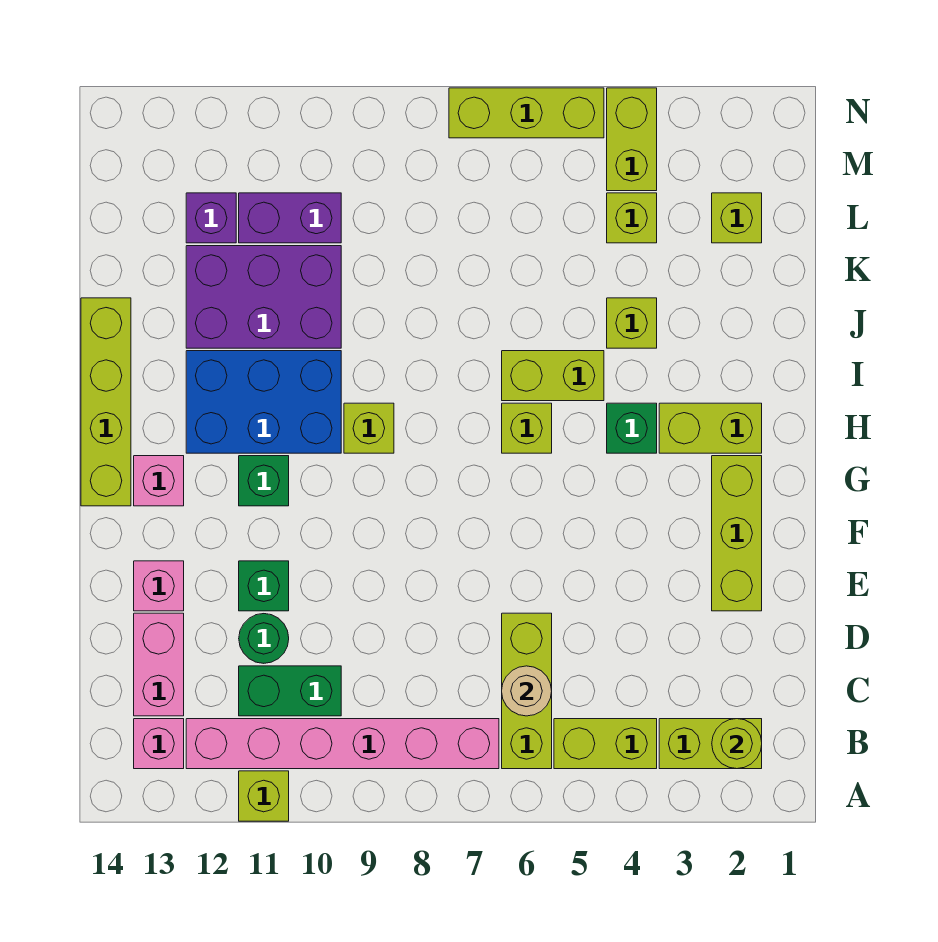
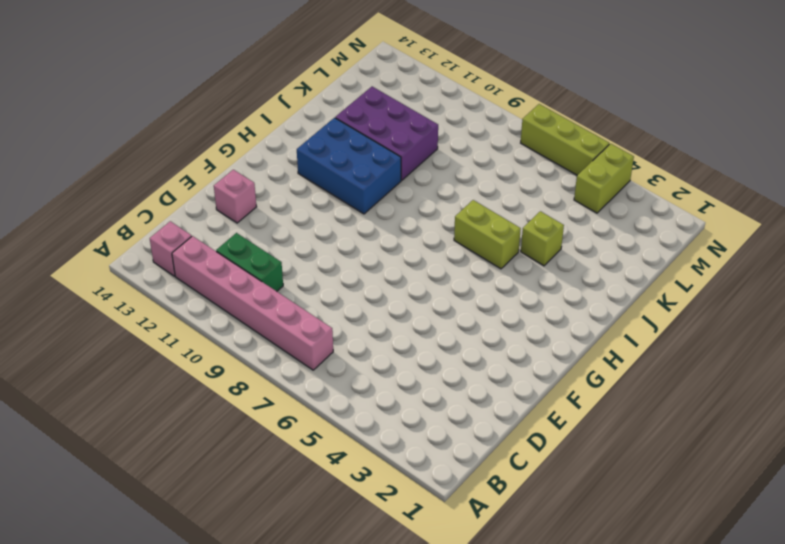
none -> lime brick A11 level 1
none -> lime brick B2:B3 level 1
none -> lime brick B4:B5 level 1
none -> lime brick B6:D6 level 1

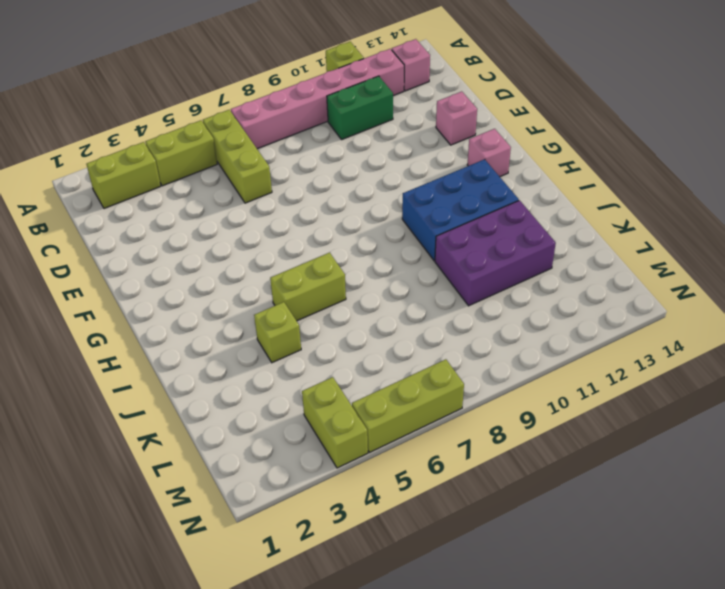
none -> pink brick C13:D13 level 1
none -> green round brick D11 level 1
none -> lime brick E2:G2 level 1
none -> green brick E11 level 1

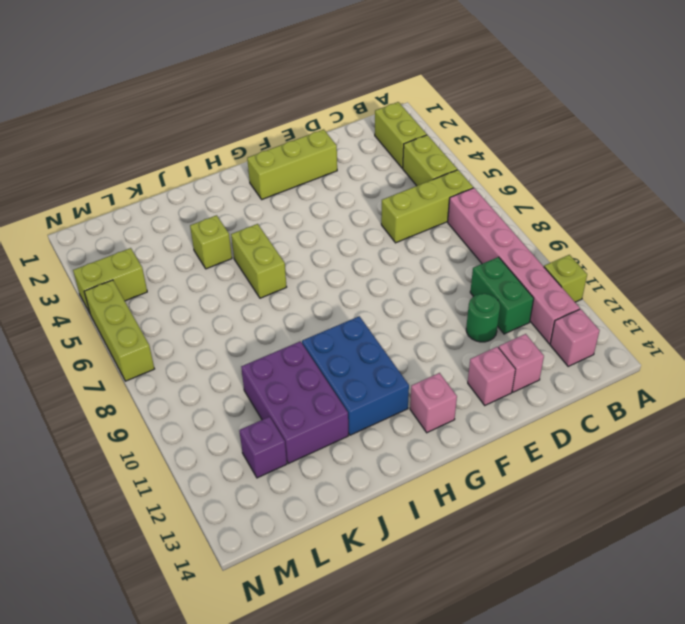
pink brick D13 level 1 -> pink brick C13:D13 level 1
none -> green brick E11 level 1
none -> green brick G11 level 1
none -> lime brick G14:J14 level 1
none -> lime brick H2:H3 level 1

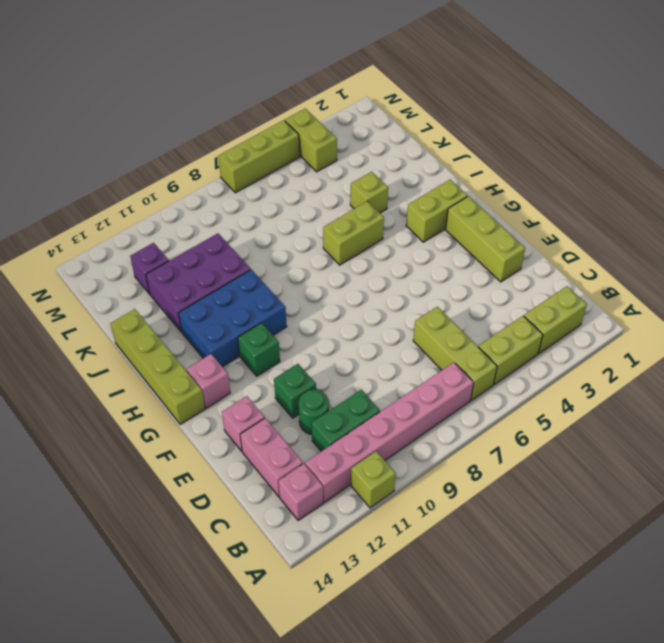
none -> green brick H4 level 1
none -> lime brick H6 level 1
none -> lime brick H9 level 1
none -> lime brick L2 level 1

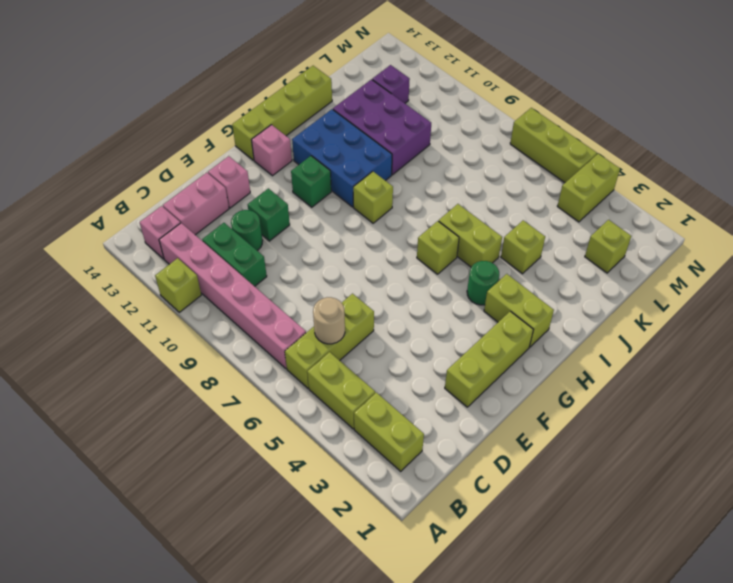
green round brick H4 level 1 -> green brick H4 level 1
none -> lime brick L4 level 1
none -> purple brick L10:L11 level 1
none -> lime round brick B2 level 2

